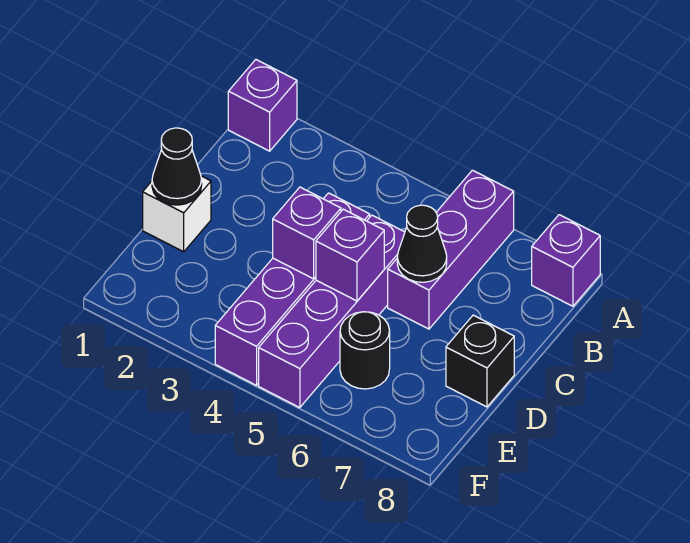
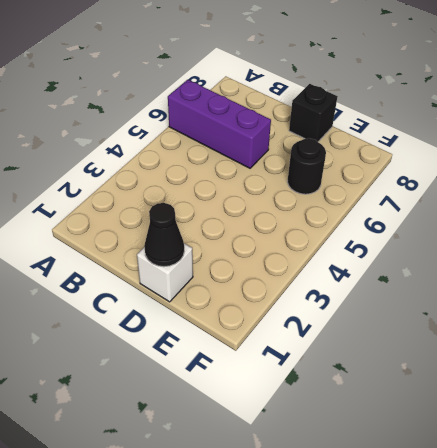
none -> purple brick A1 level 1
none -> purple brick A8 level 1
none -> purple brick C4:F4 level 1

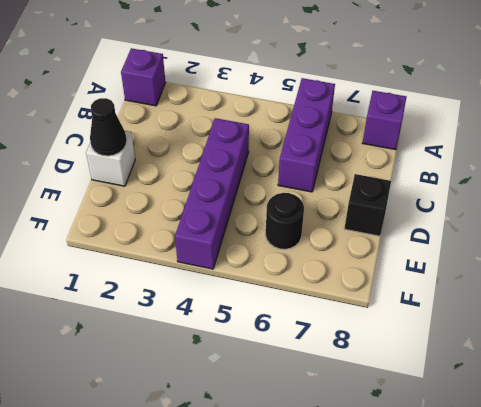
none -> purple brick C5:F5 level 1
none -> black cone C6 level 2
none -> purple brick D4 level 2

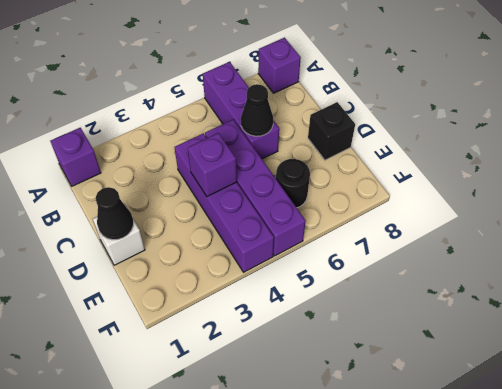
none -> purple brick D5 level 2

